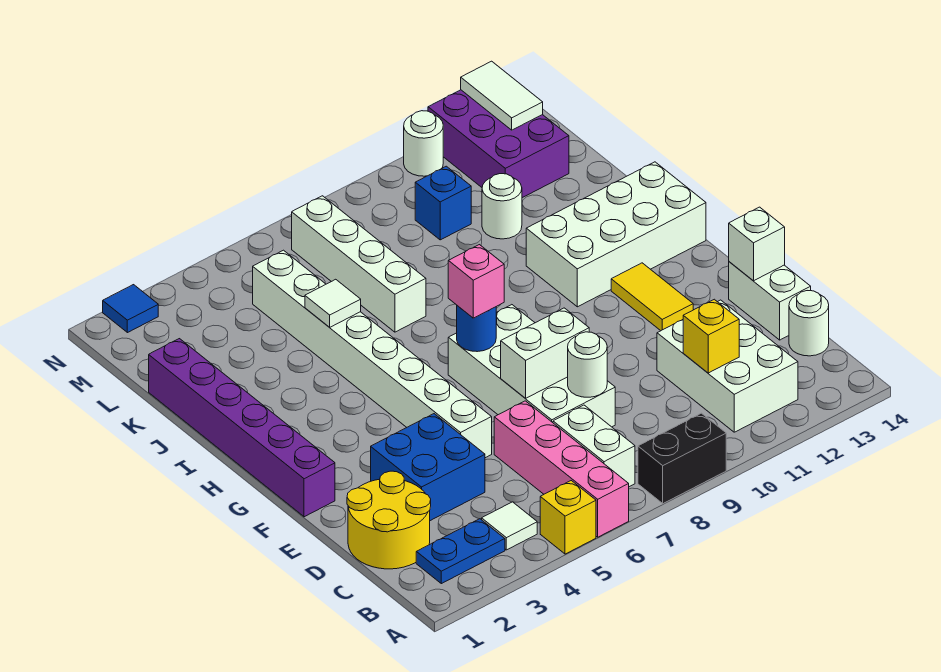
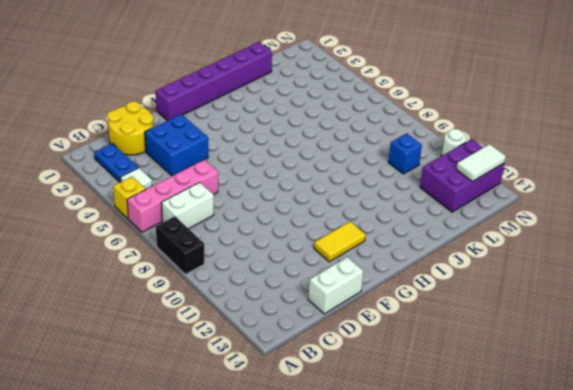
none -> white brick B11:D12 level 1
none -> white round brick C14 level 1
none -> white brick D7:G8 level 1
none -> white brick E5:L5 level 1

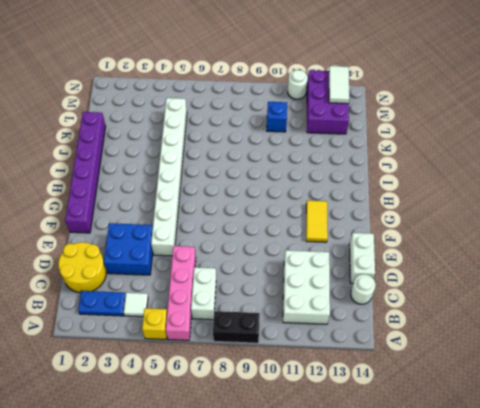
none -> white brick D7:G8 level 1
none -> white brick H11:I14 level 1
none -> white brick J7:M7 level 1
none -> white round brick K11 level 1

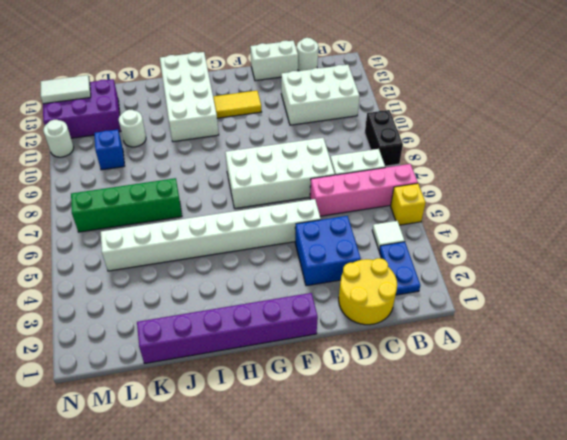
green brick J7:M7 level 1 -> white brick J7:M7 level 1
none -> blue tile N2 level 1
none -> yellow brick C11 level 2
none -> white round brick D8 level 2
none -> white brick E7:E8 level 2

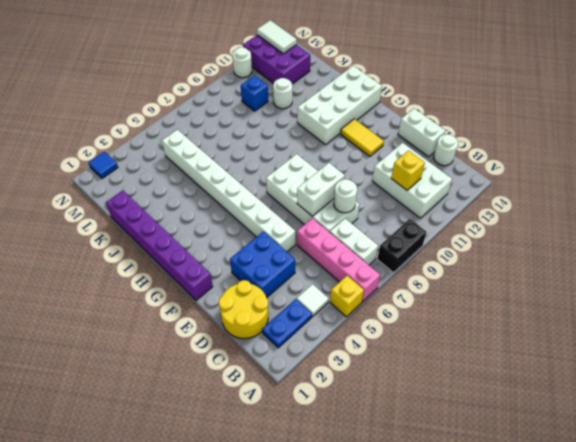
none -> white brick J7:M7 level 1
none -> white brick E14 level 2
none -> blue round brick G7 level 2
none -> white tile J5 level 2

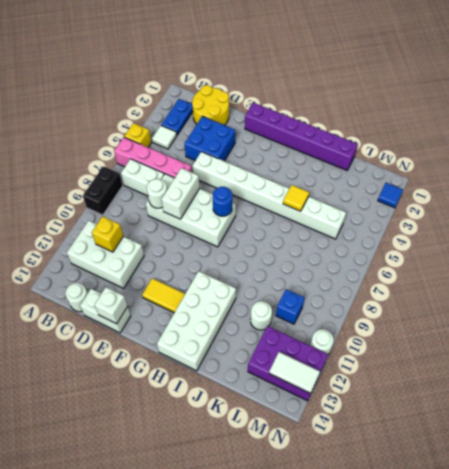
yellow tile J5 level 2 -> white tile J5 level 2
none -> white brick J7:M7 level 1
none -> pink brick G7 level 3

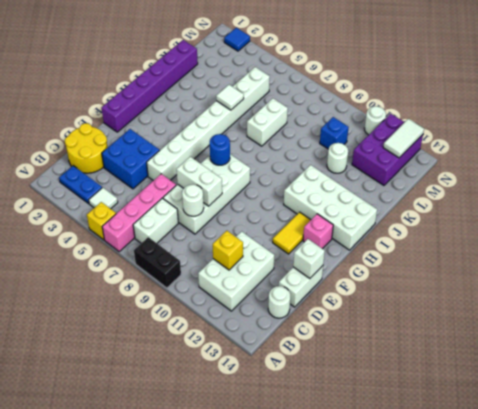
pink brick G13 level 1 -> pink brick G7 level 3
white brick J7:K7 level 1 -> white brick J7:M7 level 1

